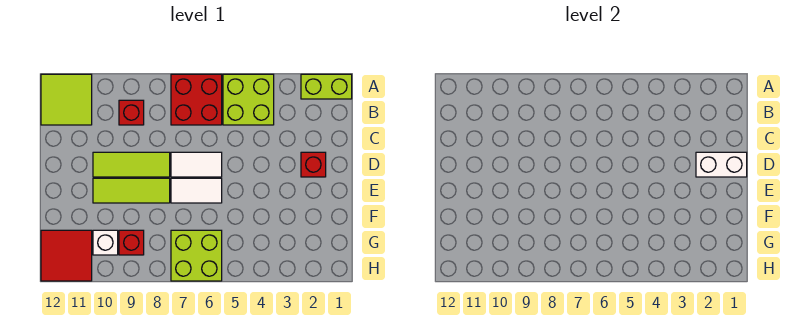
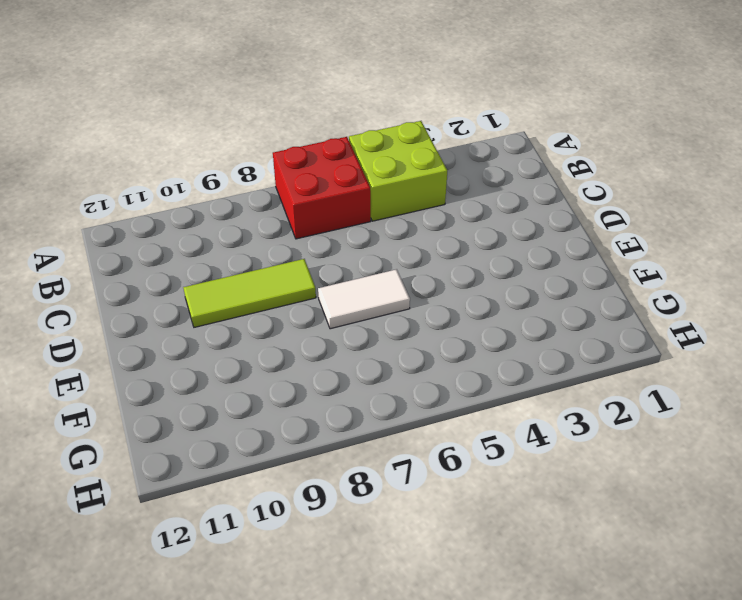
none -> lime brick A1:A2 level 1
none -> lime tile A11:B12 level 1
none -> red brick B9 level 1

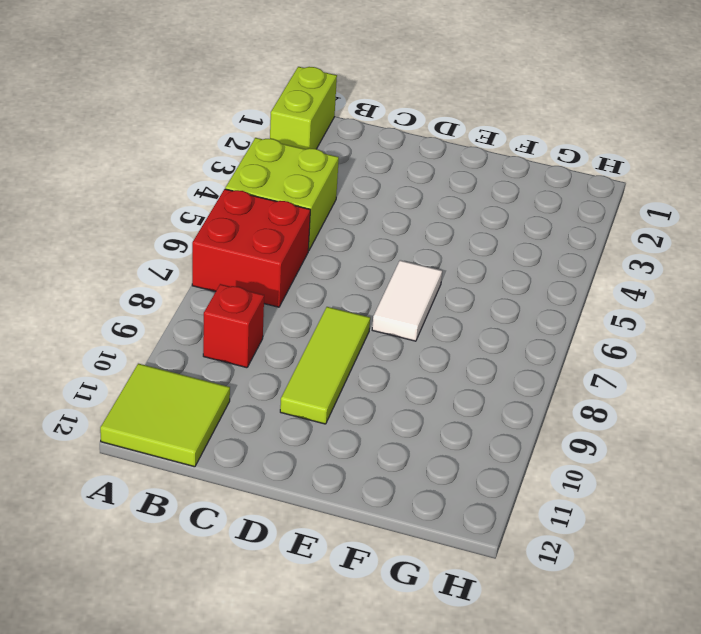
none -> red brick D2 level 1
none -> white tile D6:D7 level 1
none -> lime tile E8:E10 level 1

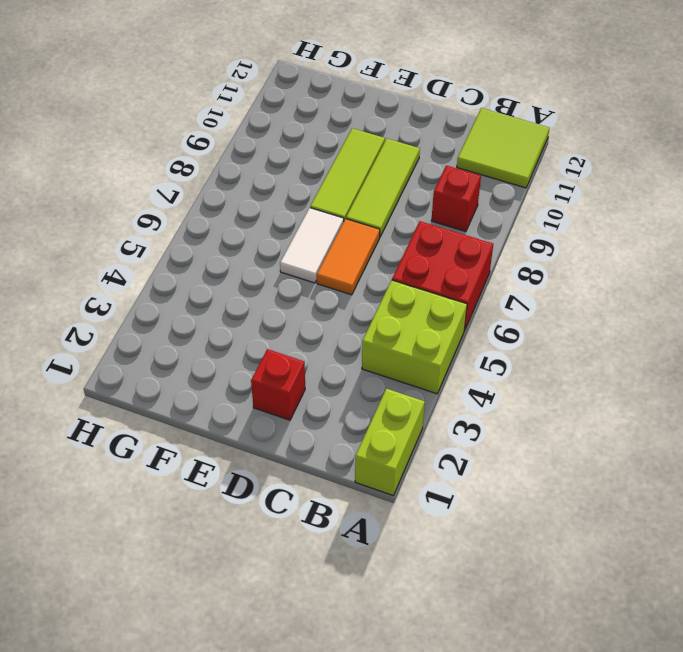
orange tile D6:D7 level 1 -> white tile D6:D7 level 1
none -> lime brick G6:H7 level 1
none -> red brick G9 level 1
none -> white brick G10 level 1

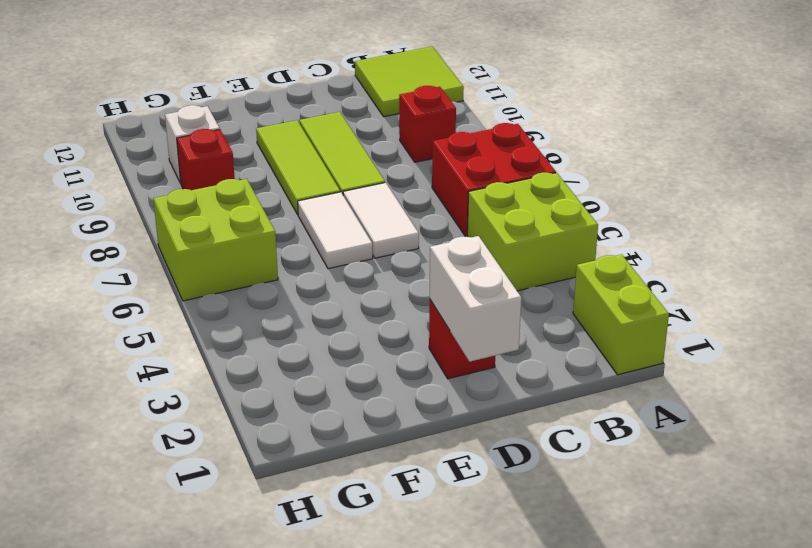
none -> red tile G11:H12 level 1

